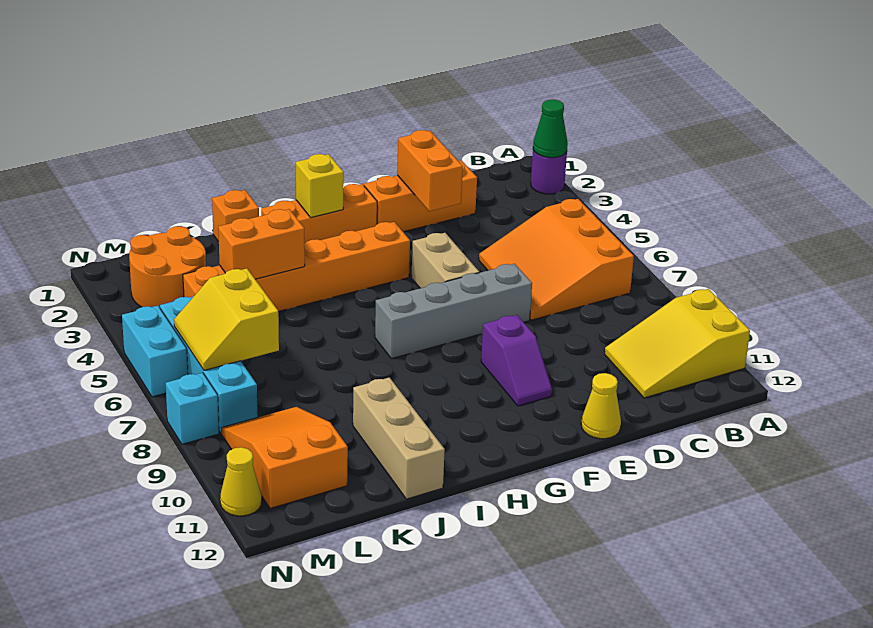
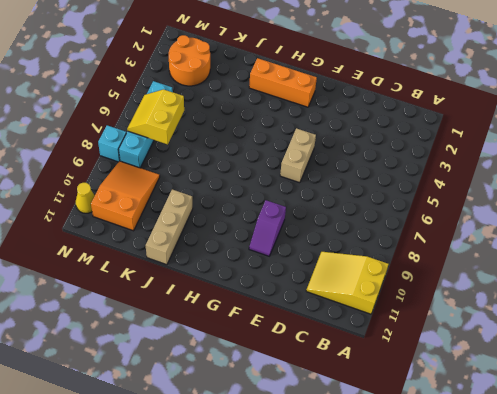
none -> purple round brick A2 level 1
none -> orange slope B5:D7 level 1 top B
none -> orange brick D2:F2 level 1

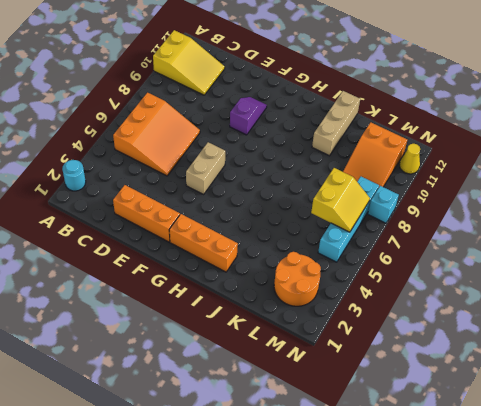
cyan round brick A2 level 1 -> purple round brick A2 level 1
none -> grey brick E7:H7 level 1
none -> yellow cone E12 level 1
none -> orange brick G4:L4 level 1

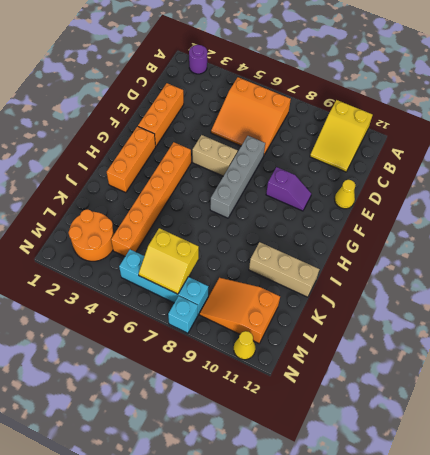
none -> orange brick J1 level 1
none -> cyan brick N5:N6 level 1
none -> green cone A2 level 2

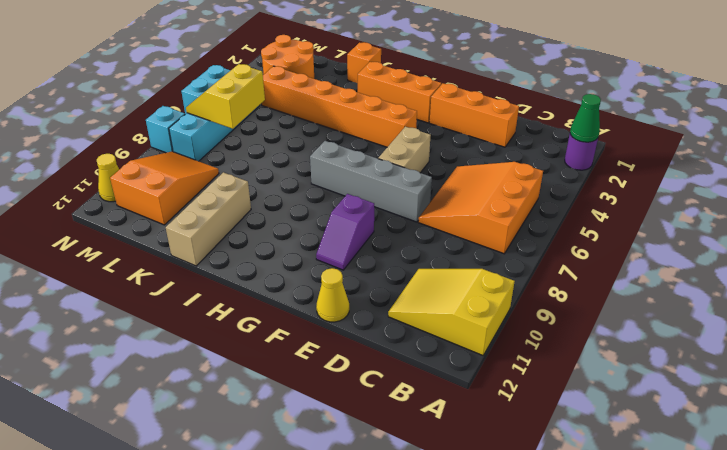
none -> orange brick E2:E3 level 2
none -> yellow brick H2 level 2
none -> orange brick J4:K4 level 2

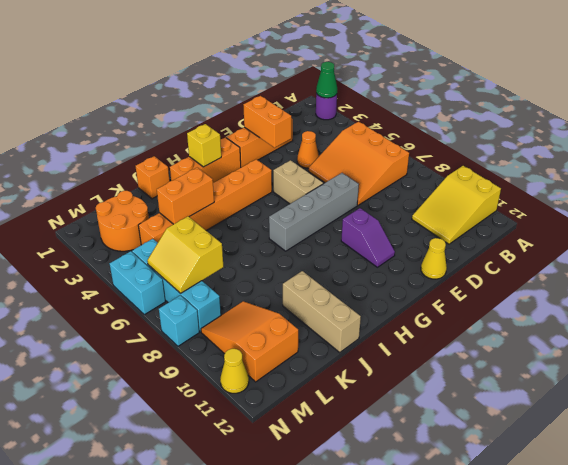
orange cone D4 level 1 -> none

